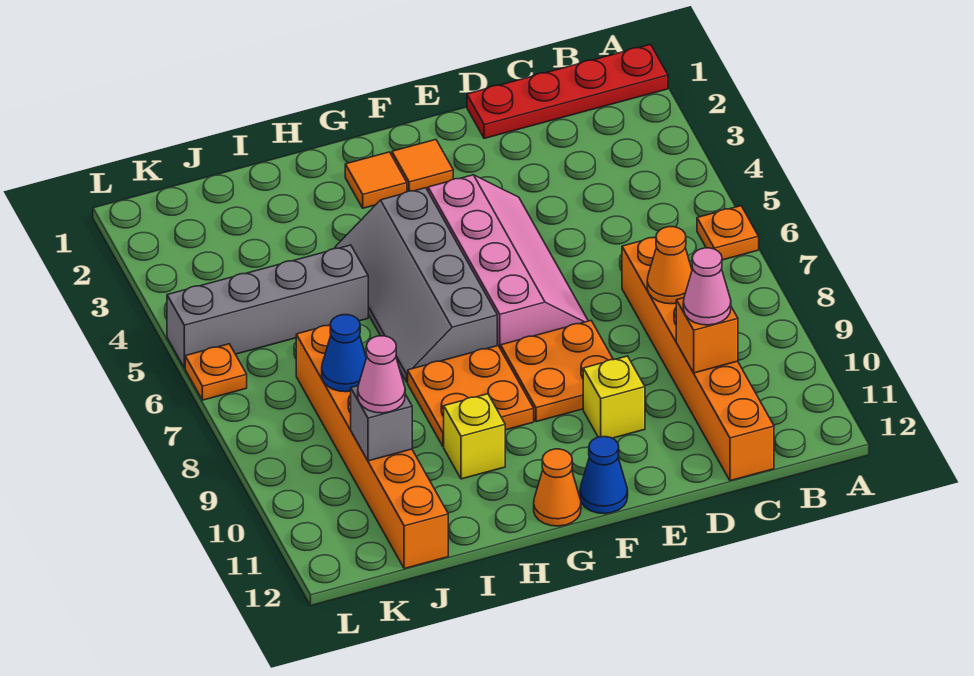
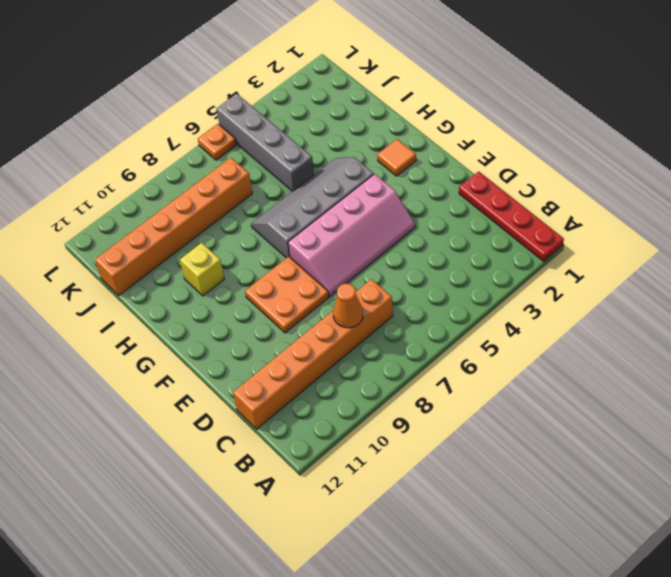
none -> orange plate A6 level 1
none -> yellow brick E10 level 1
none -> orange tile F2 level 1

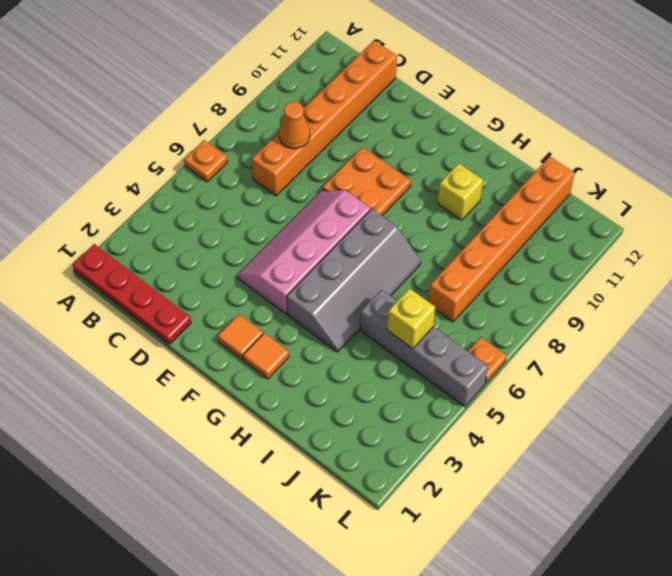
yellow brick J5 level 2 -> yellow brick E10 level 1
none -> blue cone F12 level 1
none -> orange plate G8:H9 level 1
none -> orange cone G12 level 1

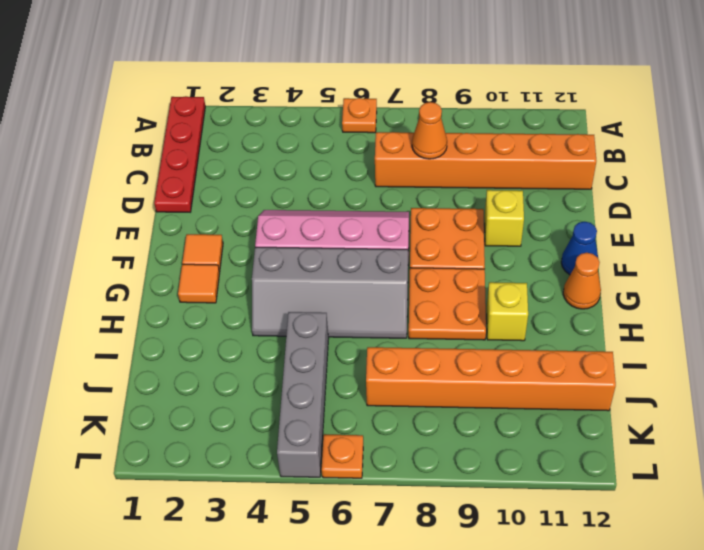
none -> orange brick C10 level 2
none -> blue cone J8 level 2
none -> grey brick J10 level 2

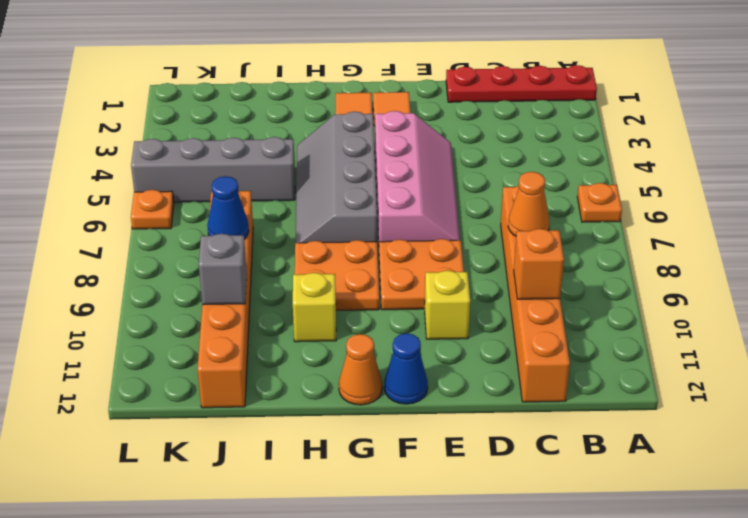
none -> pink cone C10 level 3
none -> pink cone J10 level 3

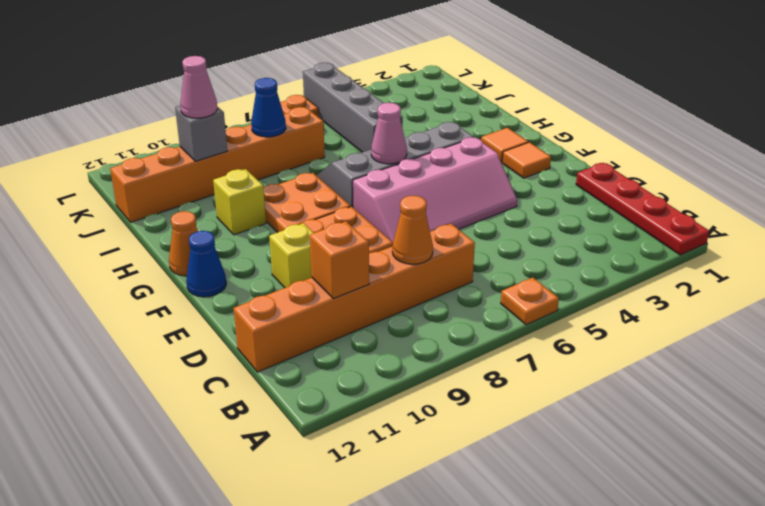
pink cone G6 level 2 -> pink cone C10 level 3

